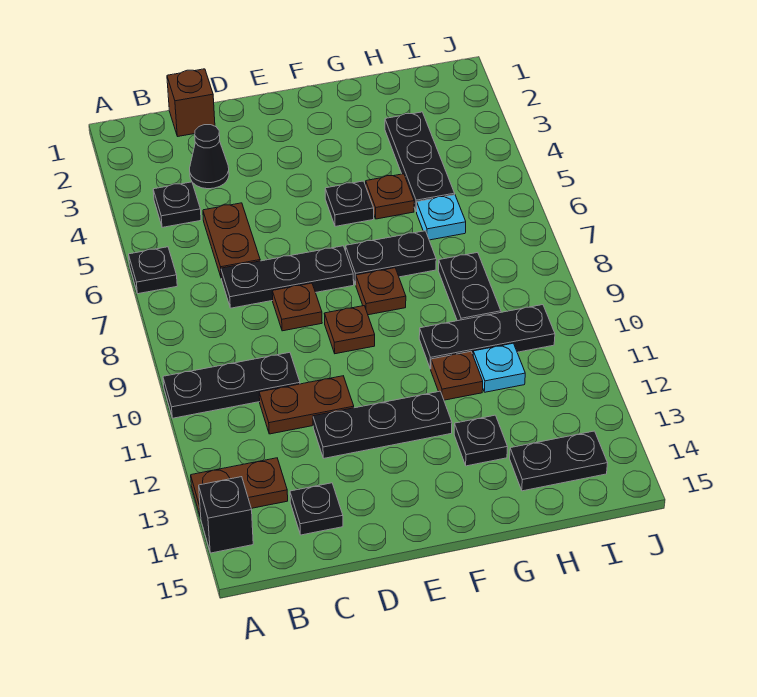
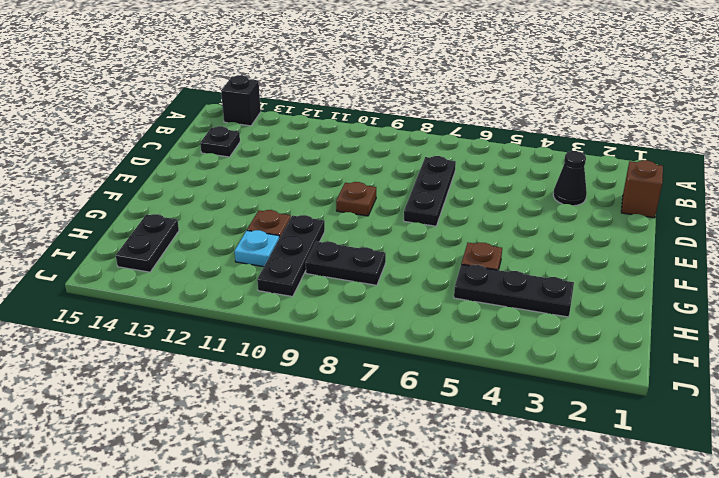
none -> black plate A6 level 1
none -> black plate A10:C10 level 1
none -> brown plate A13:B13 level 1

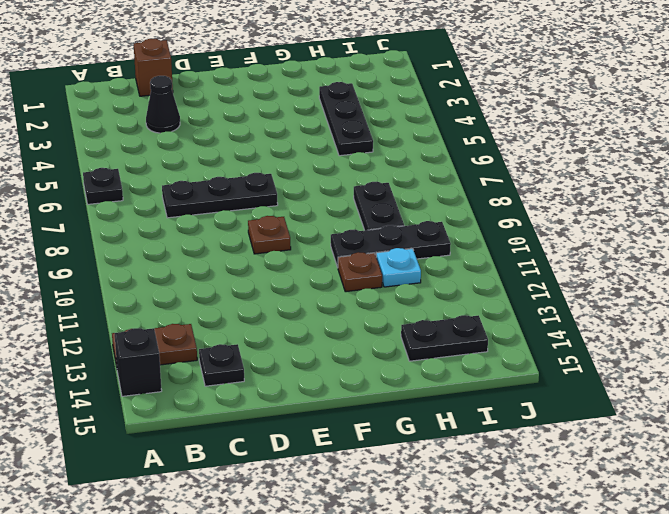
none -> black plate A10:C10 level 1
none -> black plate B4 level 1
none -> brown plate C5:C6 level 1

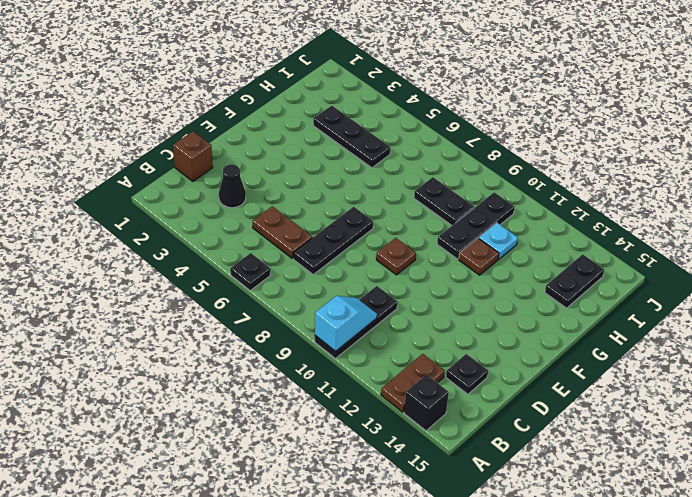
cyan slope A10:B10 level 2 top A -> none
none -> black plate B4 level 1
none -> brown plate C11:D11 level 1
none -> brown plate D8 level 1

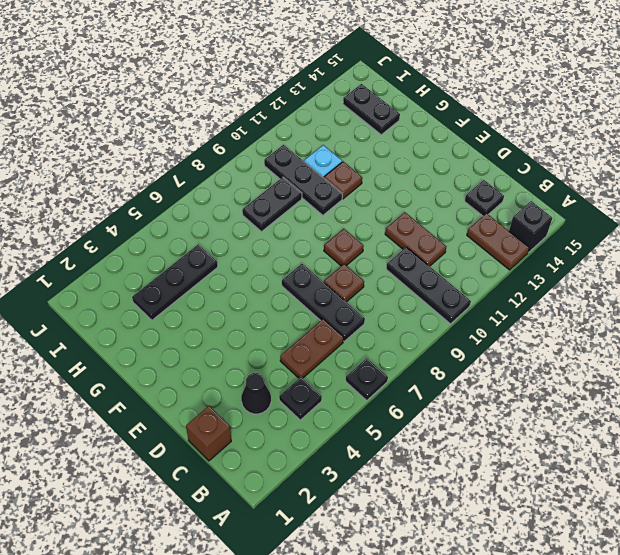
none -> black plate D12:F12 level 1
none -> black plate F5 level 1
none -> black plate F7:G7 level 1

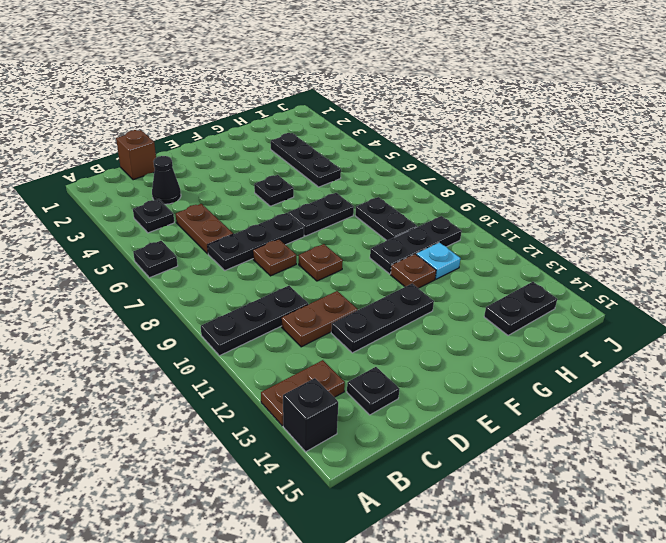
none -> brown plate F8 level 1
none -> brown plate G5 level 1
none -> black plate G13 level 1

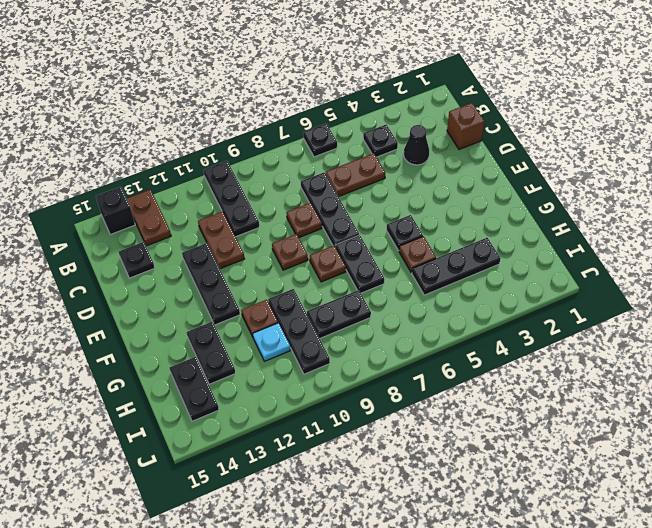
black plate G13:H13 level 1 -> black plate G13 level 1
none -> cyan plate H6 level 1

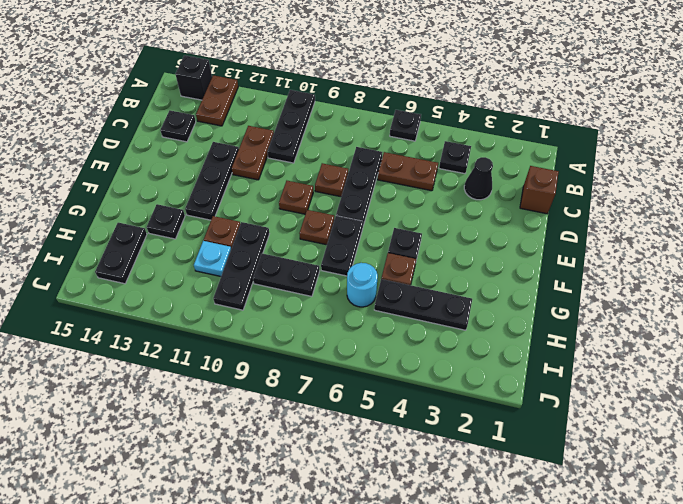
cyan round brick H6 level 1 -> cyan plate H6 level 1

